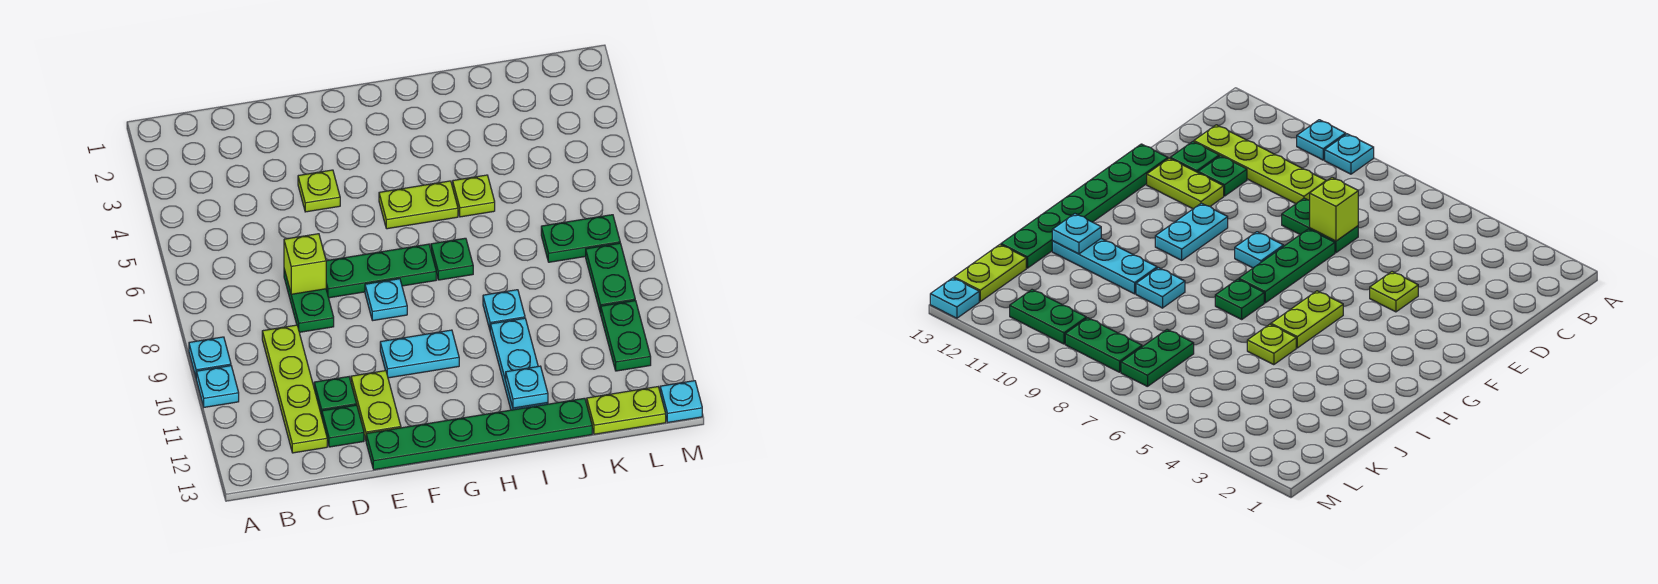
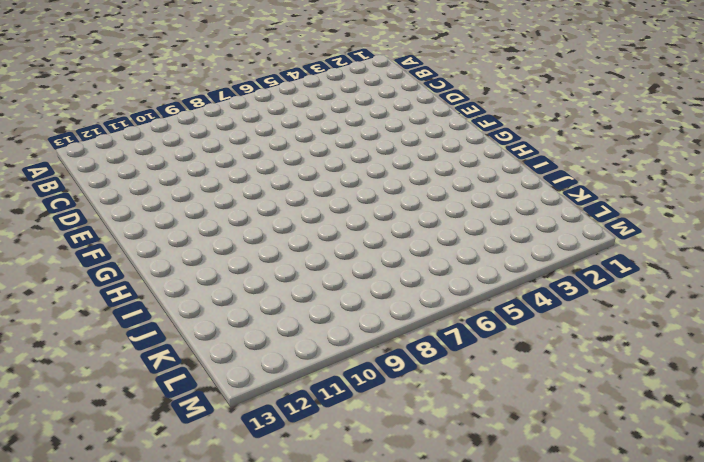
none -> cyan plate A9 level 1
none -> cyan plate A10 level 1
none -> lime plate C9:C12 level 1

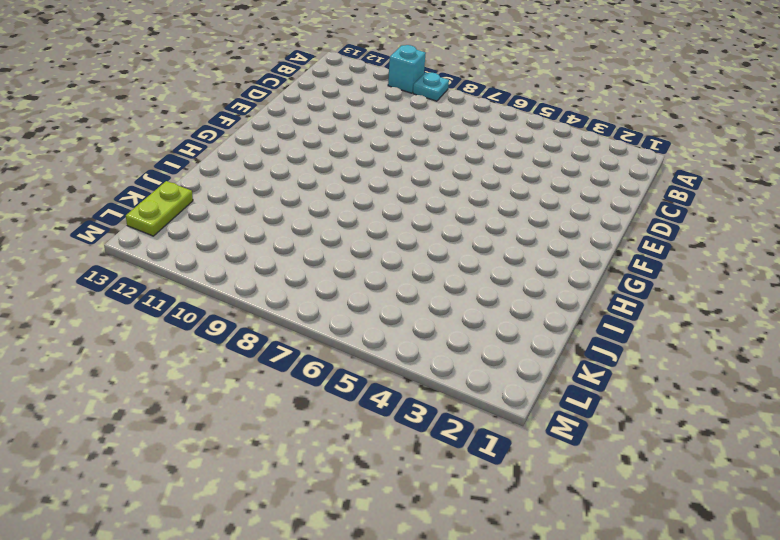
cyan brick A10 level 1 -> cyan plate A10 level 1
none -> lime plate C9:C12 level 1
none -> green plate D7:D8 level 1
none -> green plate D11 level 1

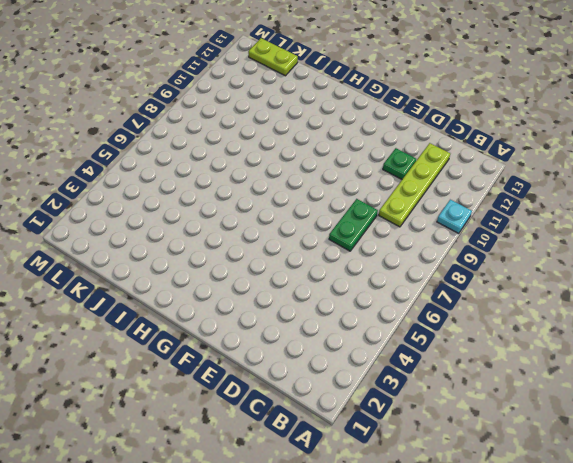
none -> cyan plate A9 level 1
none -> green plate D12 level 1
none -> lime plate E4 level 1

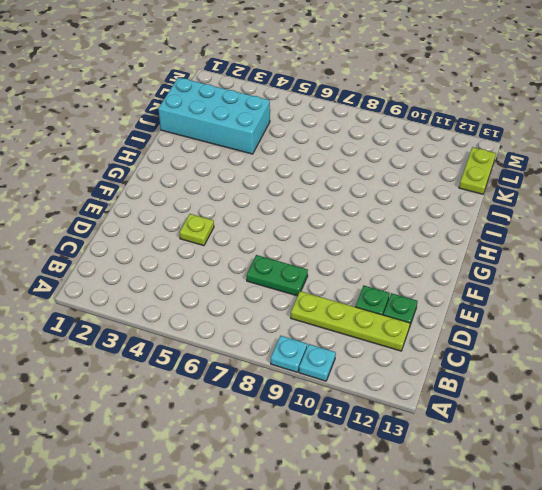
cyan brick J1:K4 level 1 -> none
none -> green plate E7:G7 level 1
none -> lime plate E11:E12 level 1
none -> green plate E13:J13 level 1

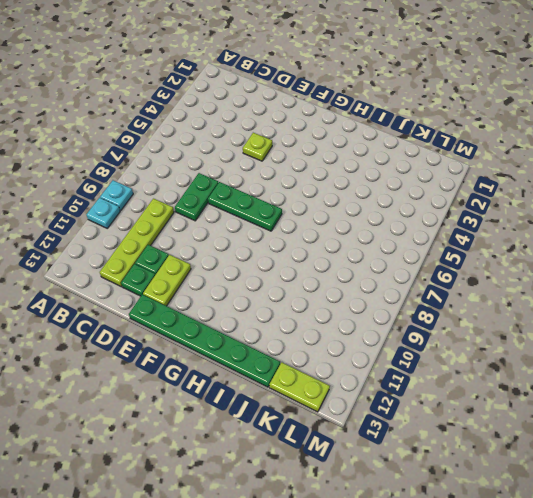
none -> cyan plate F8 level 1
none -> cyan plate F10:G10 level 1
none -> lime plate G5:H5 level 1

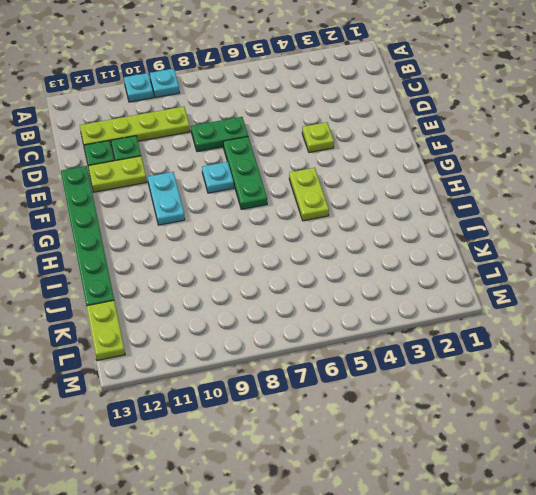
none -> green plate H7 level 1
none -> lime plate I5 level 1
none -> cyan plate I9 level 1

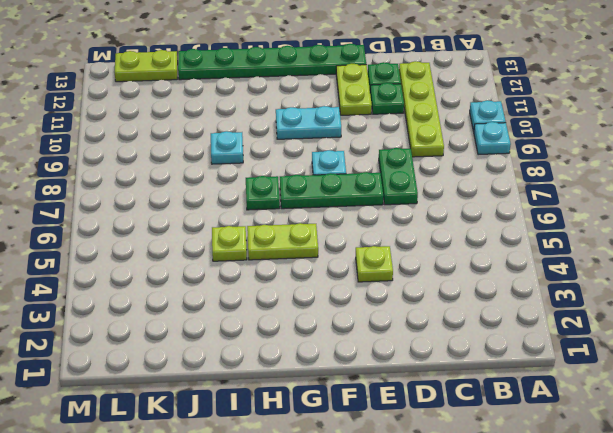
none -> cyan plate I10:I12 level 1
none -> green plate K7:L7 level 1
none -> green plate L8:L9 level 1

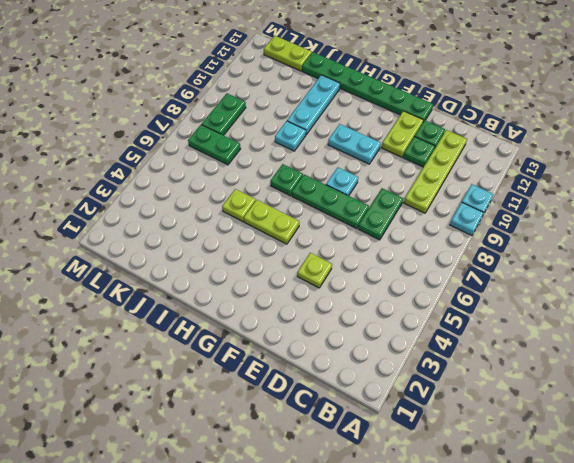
none -> green plate L10:L11 level 1
none -> cyan plate M13 level 1
none -> lime brick D7 level 2

